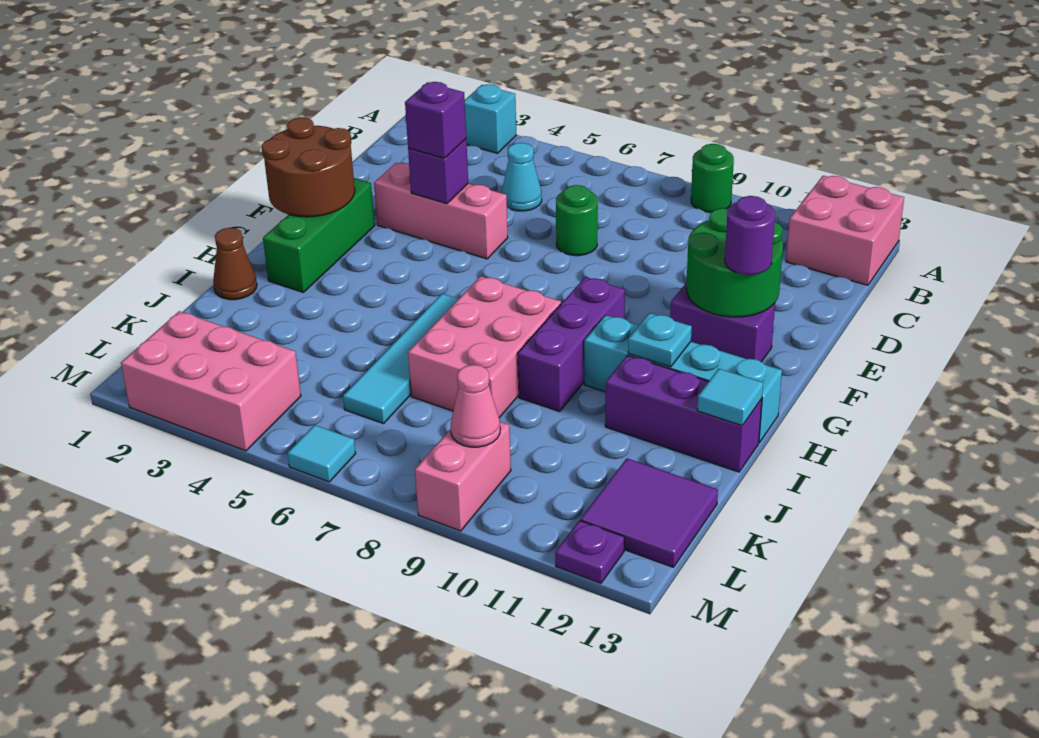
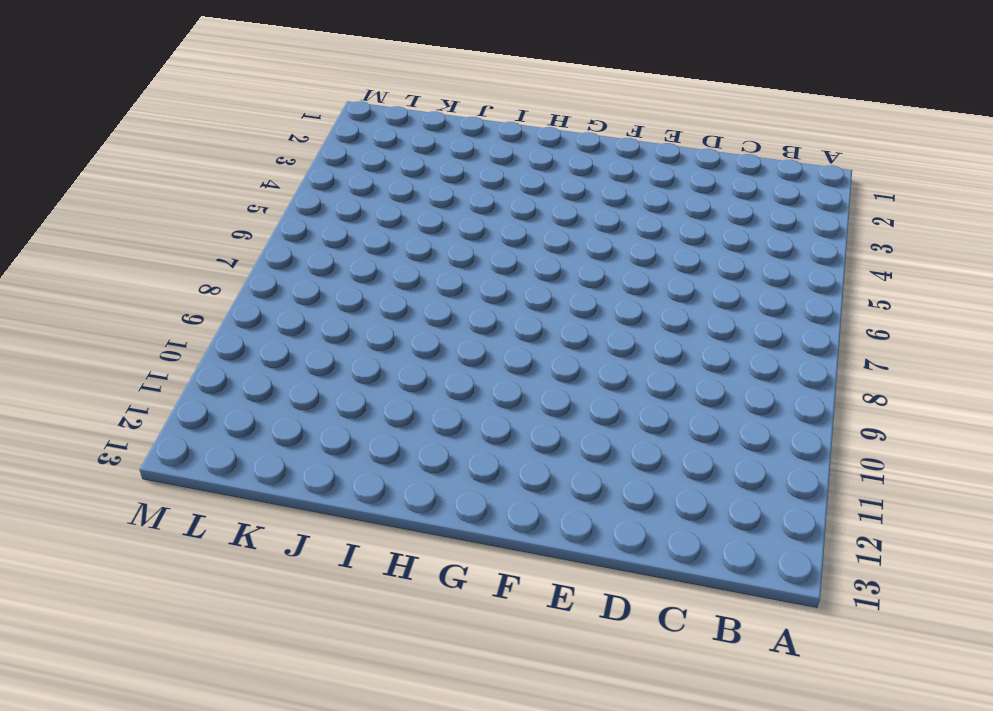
none -> cyan brick A3 level 1
none -> green round brick A9 level 1
none -> pink brick A12:B13 level 1

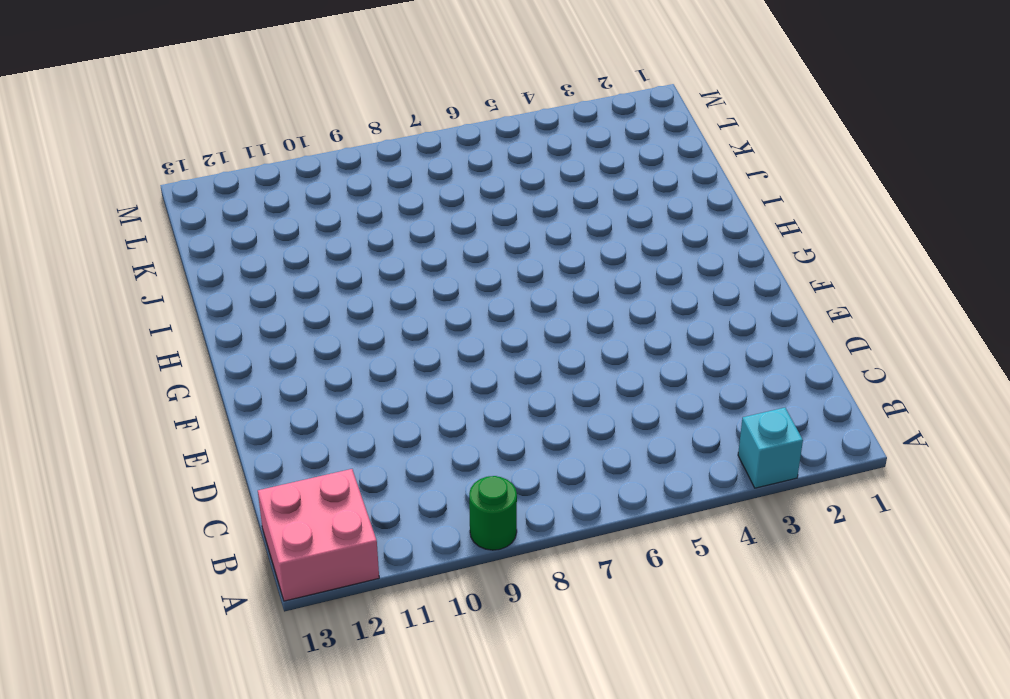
none -> cyan cone C5 level 1
none -> green round brick D7 level 1
none -> pink brick E3:E5 level 1

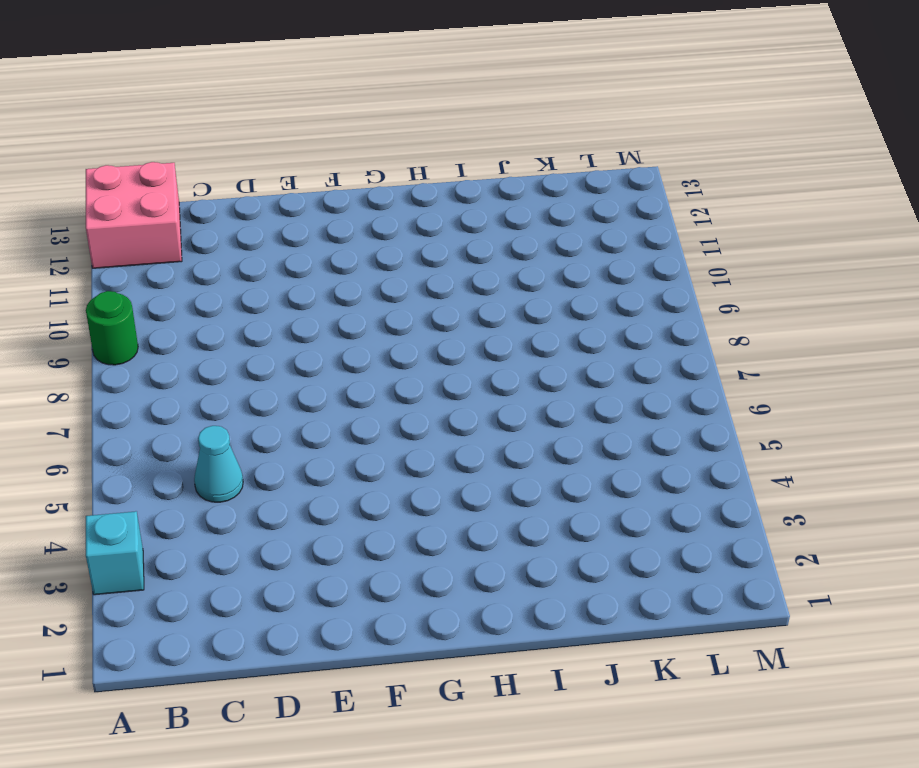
none -> green round brick D7 level 1
none -> pink brick E3:E5 level 1
none -> green brick F2:H2 level 1

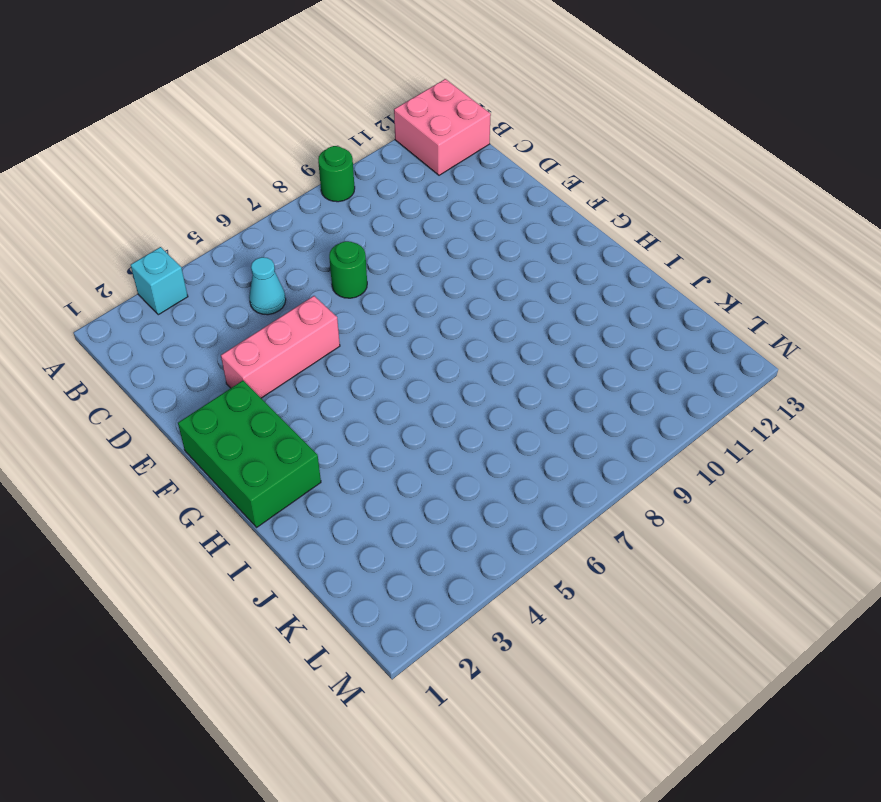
green brick F1:H2 level 1 -> green brick F2:H2 level 1
none -> purple brick F11:F12 level 1
none -> purple brick G9:I9 level 1
none -> cyan tile H6:K6 level 1

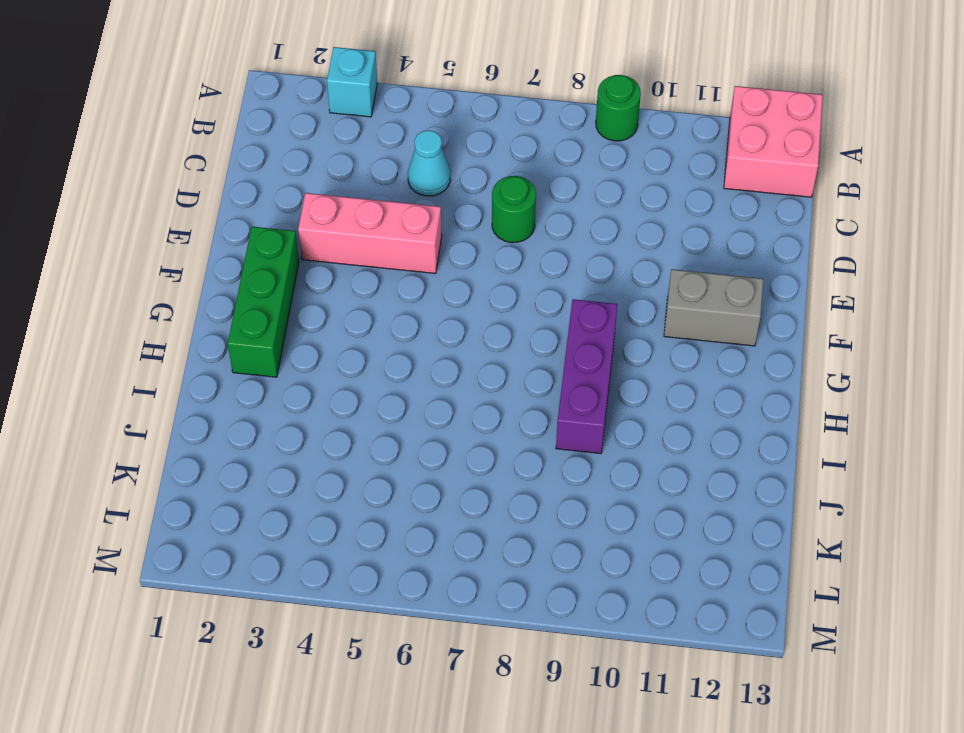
grey brick F11:F12 level 1 -> purple brick F11:F12 level 1
none -> cyan tile H6:K6 level 1
none -> pink brick H7:J8 level 1
none -> cyan brick H10:H13 level 1

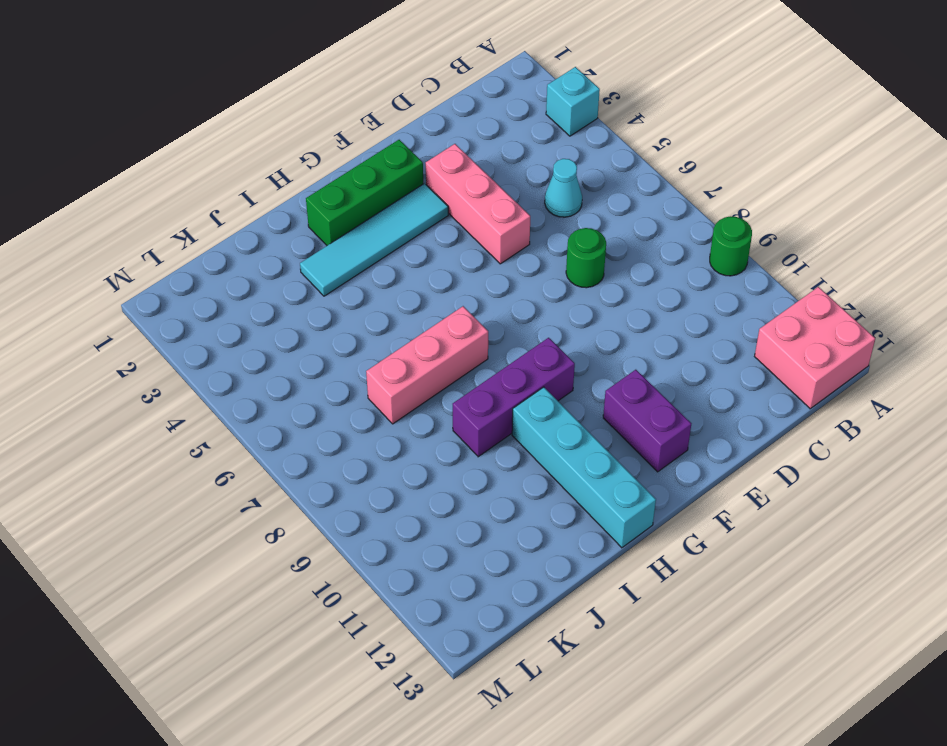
cyan tile F3:I3 level 1 -> cyan tile H6:K6 level 1
pink brick H7:J7 level 1 -> pink brick H7:J8 level 1
none -> brown cone I1 level 1
none -> purple brick I11:I13 level 1
none -> purple tile K12:L13 level 1

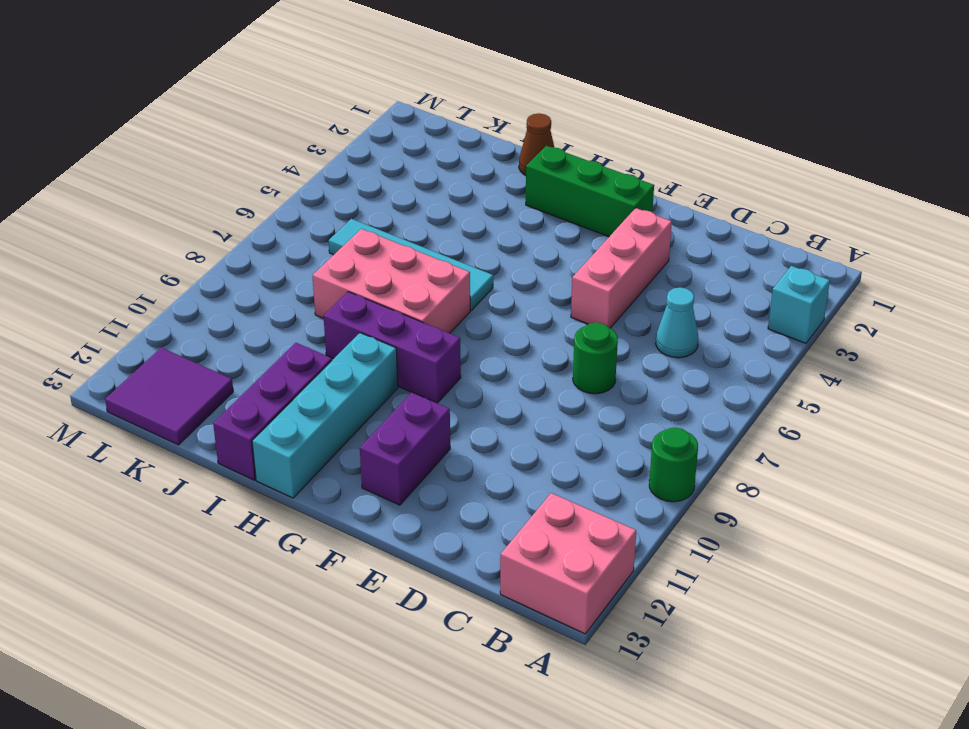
none -> pink brick L2:M4 level 1
none -> pink brick L9:M9 level 1
none -> cyan tile M6 level 1

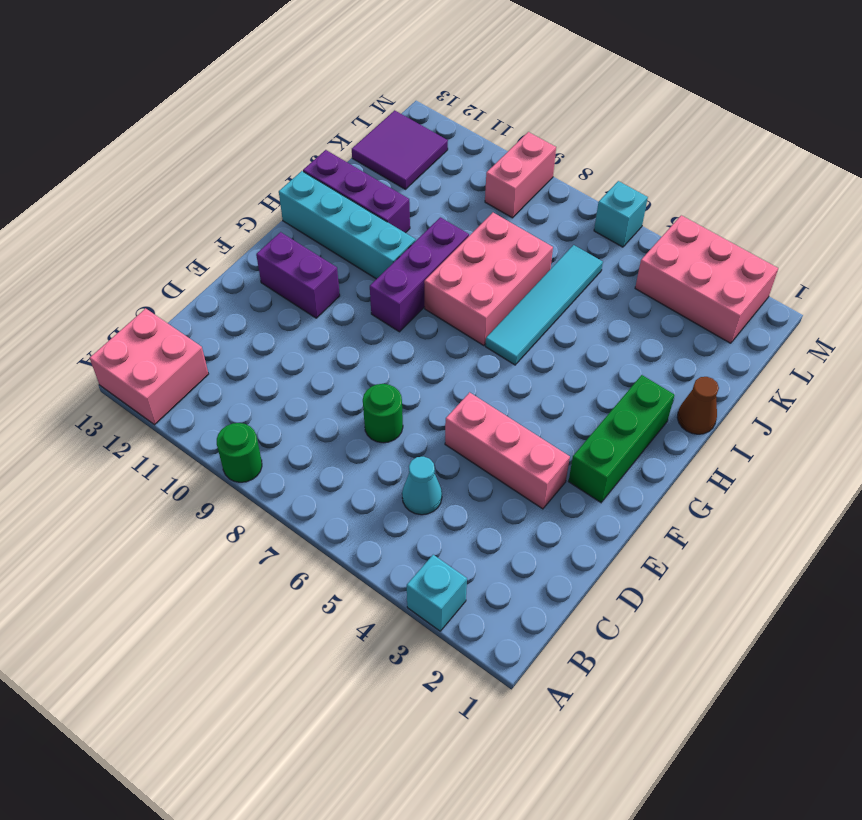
cyan brick M6 level 1 -> cyan tile M6 level 1
none -> purple plate M12 level 1
none -> purple brick E4 level 2
none -> green round brick E11:F12 level 2

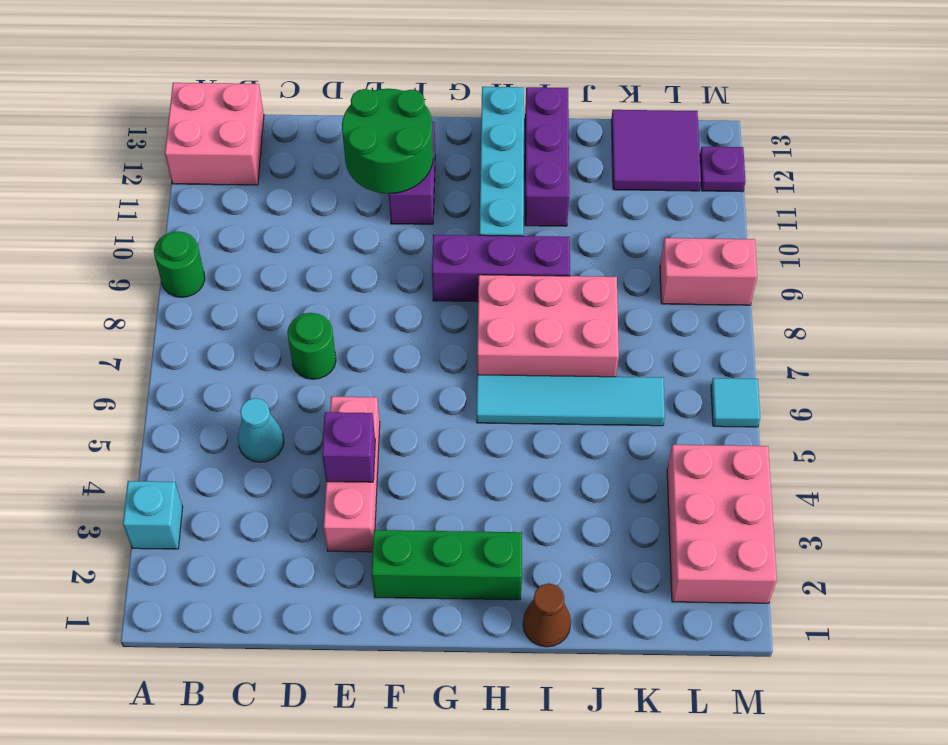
none -> brown round brick F1:G2 level 2
none -> cyan plate H11 level 2
none -> cyan tile I13 level 2

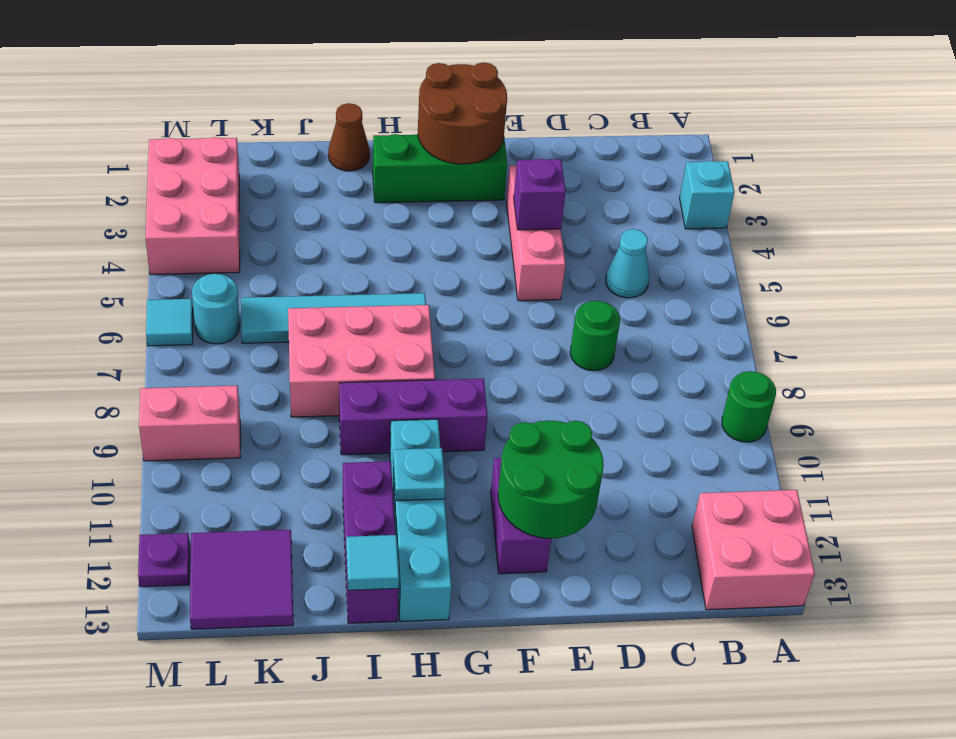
cyan round brick L6 level 1 -> none
none -> pink cone L9 level 2
none -> purple brick E4 level 3
none -> purple round brick F12 level 3

